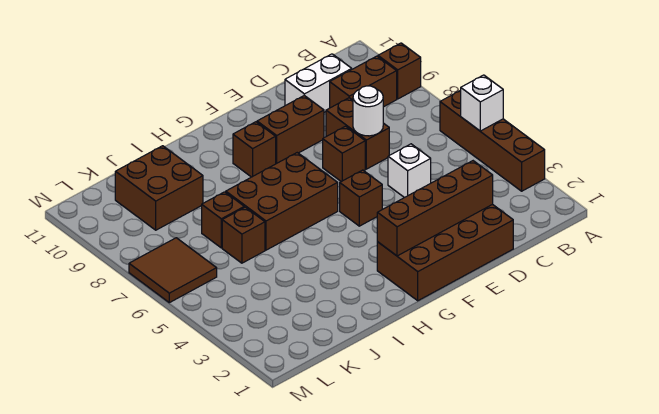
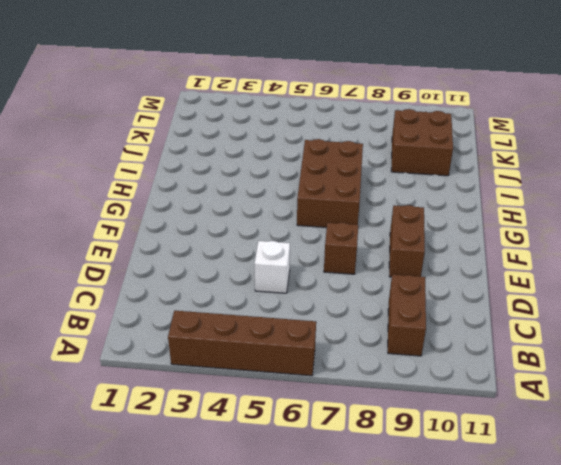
none -> brown brick A9 level 1
none -> white brick C10:D10 level 1
none -> brown brick D1:G2 level 1

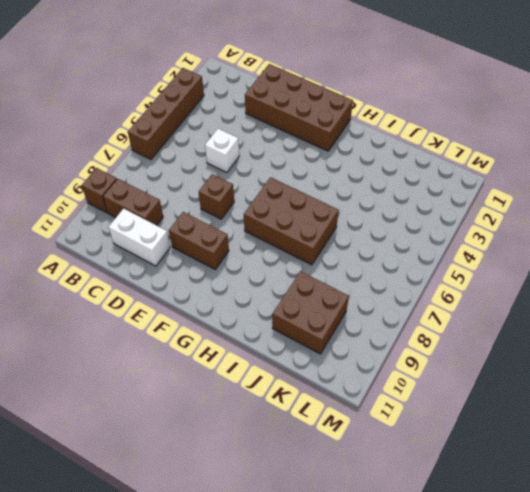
none -> brown brick D7:D8 level 1
none -> brown brick F5 level 1
none -> brown brick G9 level 1

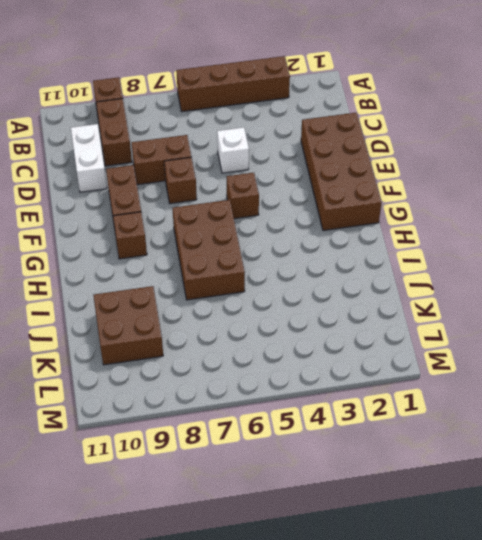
none -> brown brick J6 level 1
none -> brown brick J7 level 1
none -> brown tile L6:M7 level 1

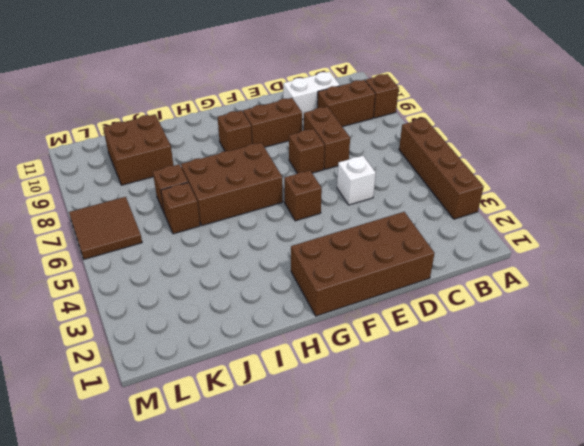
none -> white brick A5 level 2
none -> brown brick D2:G2 level 2
none -> white round brick D7 level 2

